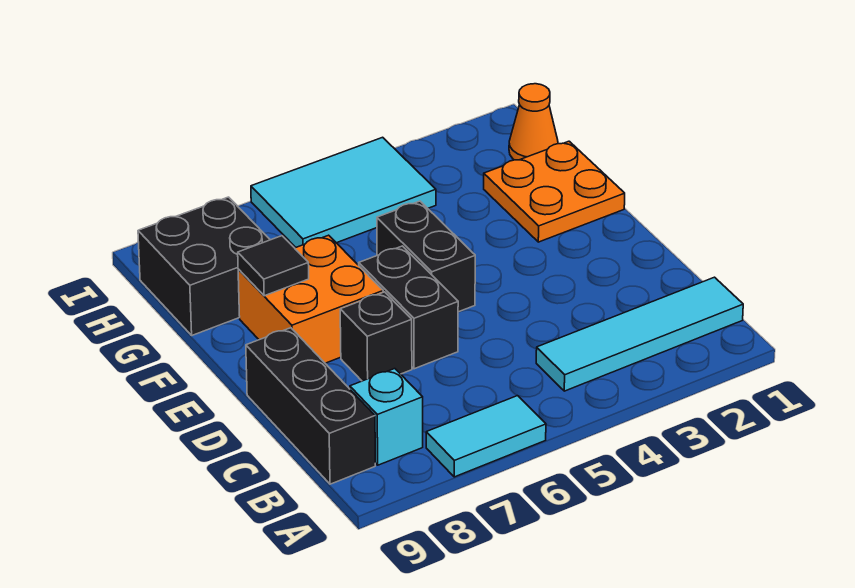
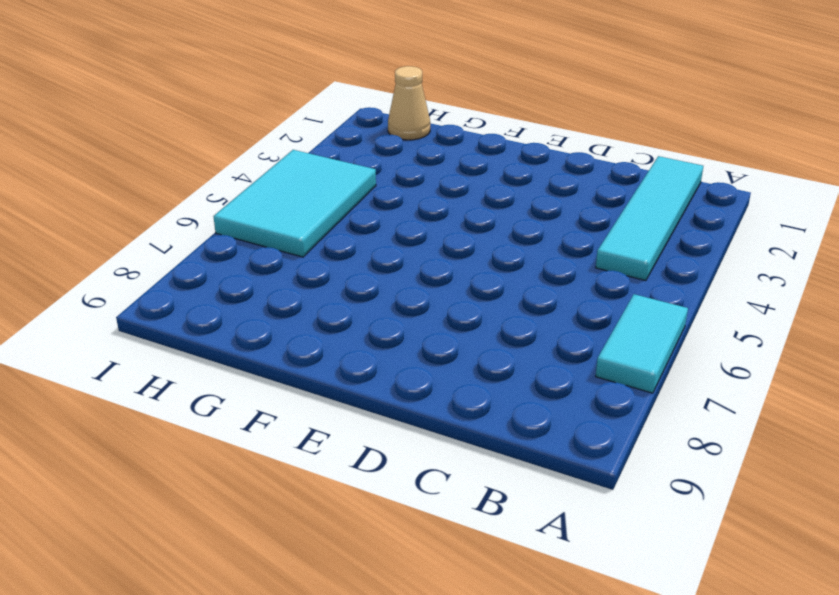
tan cone H1 level 1 -> orange cone H1 level 1
none -> cyan brick B8 level 1
none -> black brick B9:D9 level 1
none -> black brick D6:E6 level 1

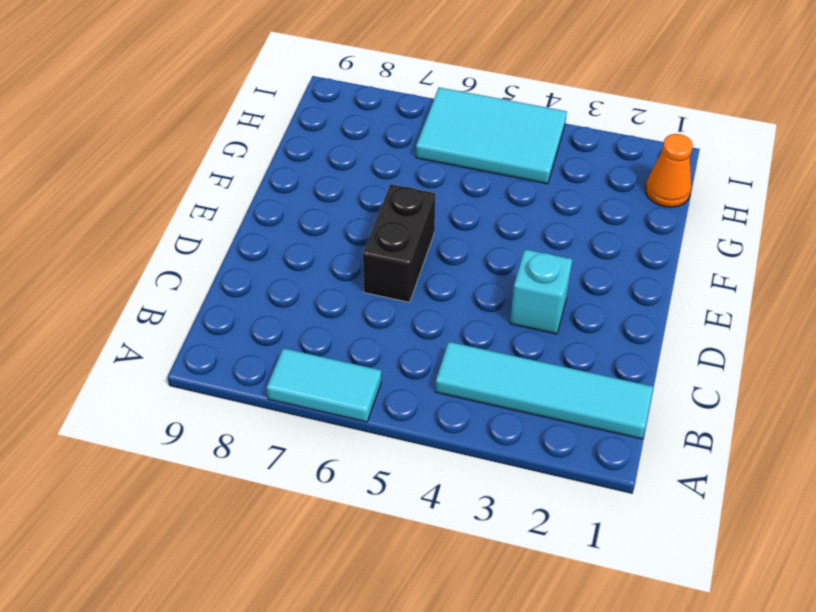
cyan brick D3 level 1 -> cyan brick B8 level 1
none -> black brick B9:D9 level 1
none -> black brick D7 level 1
none -> black brick E5:F5 level 1

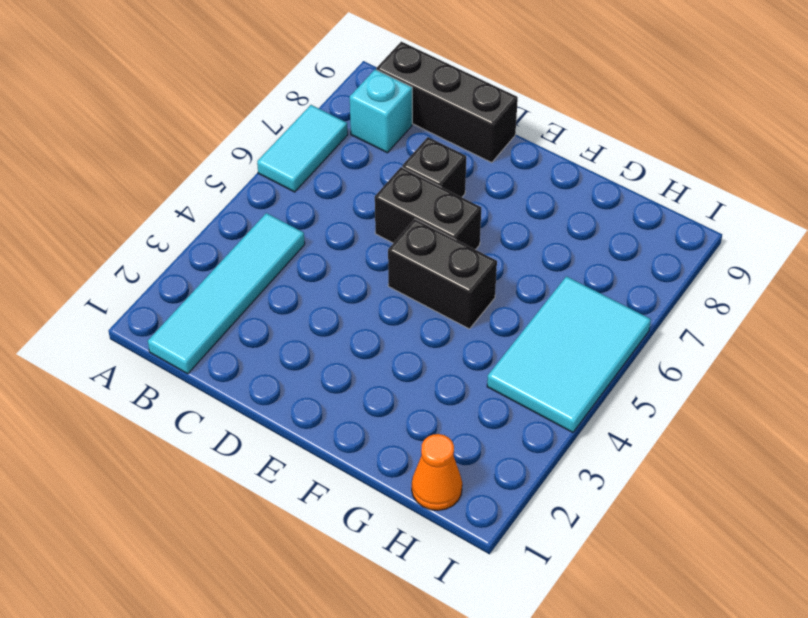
none -> orange brick E7:F8 level 1
none -> orange plate F1:G2 level 1
none -> black brick G8:H9 level 1

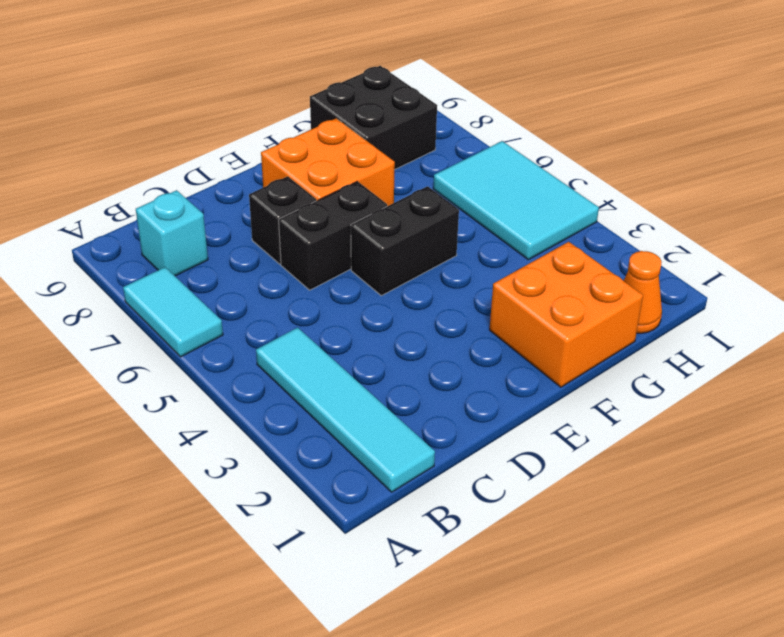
orange brick F1:G2 level 1 -> orange plate F1:G2 level 1
none -> black brick B9:D9 level 1
none -> black tile F8 level 2

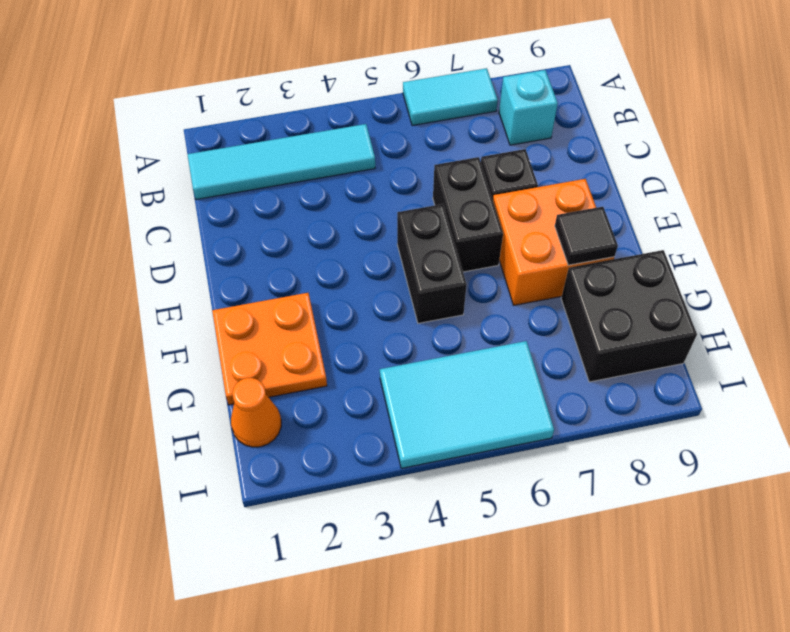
none -> black brick B9:D9 level 1

